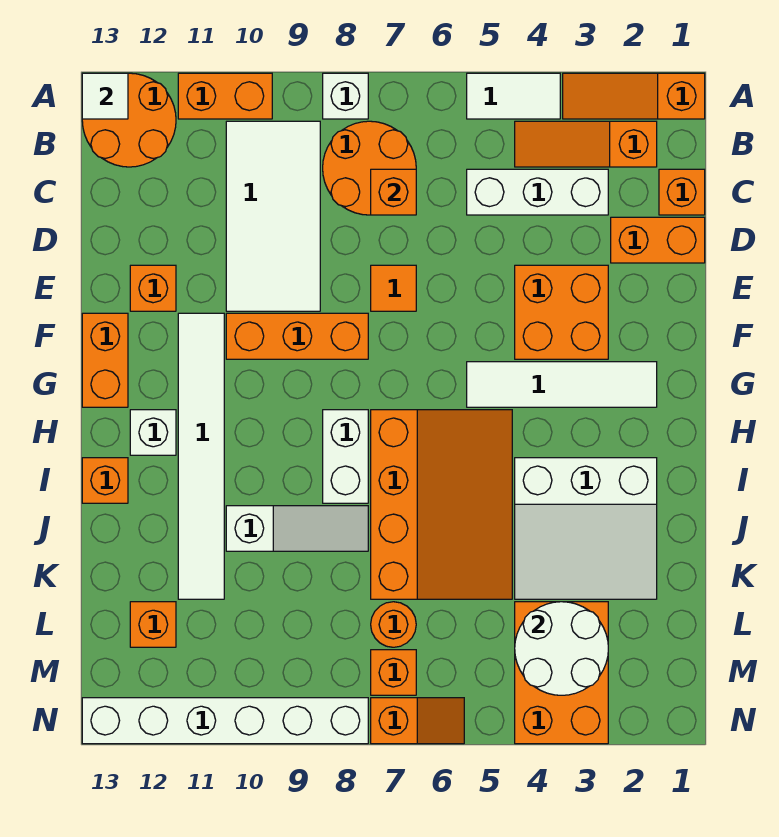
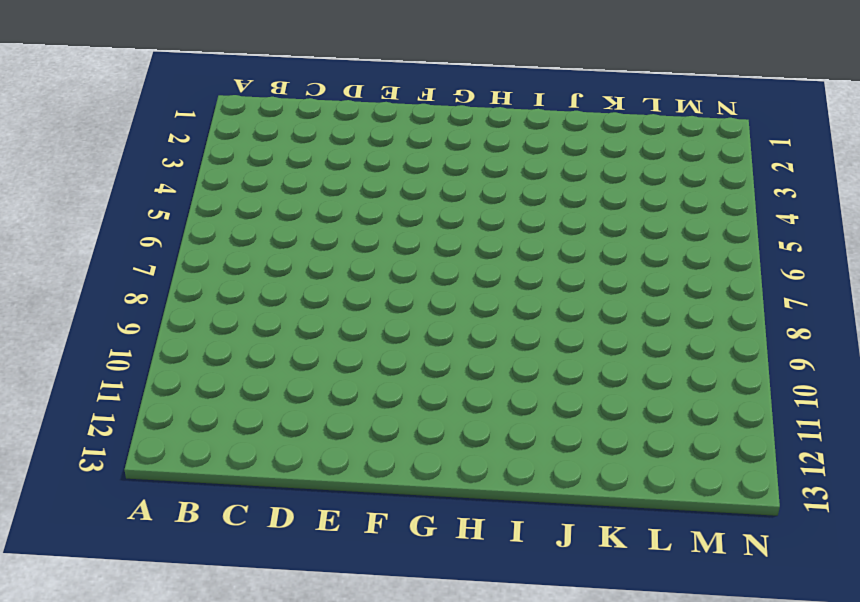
none -> orange slope A1:A3 level 1 top 1
none -> white tile A4:A5 level 1
none -> white brick A8 level 1
none -> orange brick A10:A11 level 1

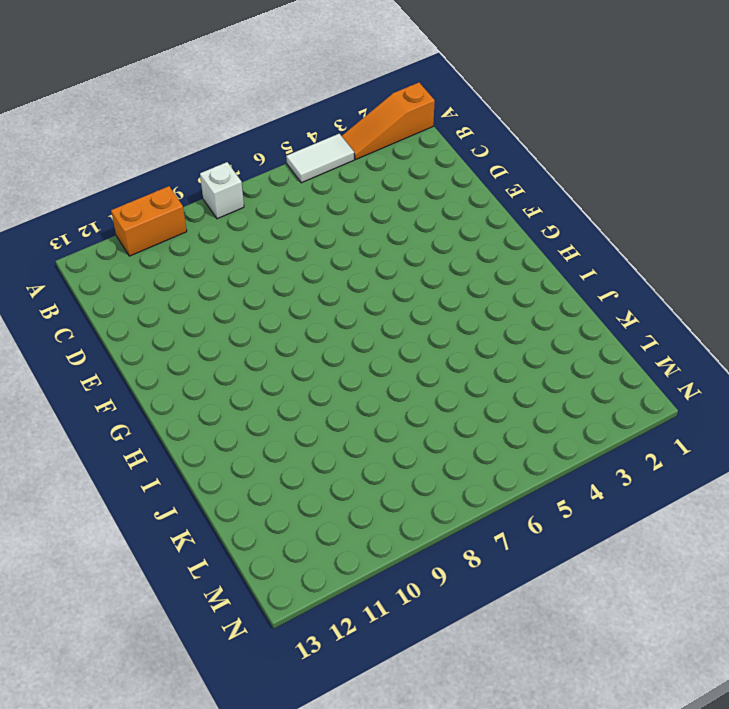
none -> orange round brick A12:B13 level 1
none -> orange slope B2:B4 level 1 top 2
none -> orange round brick B7:C8 level 1
none -> white tile B9:E10 level 1

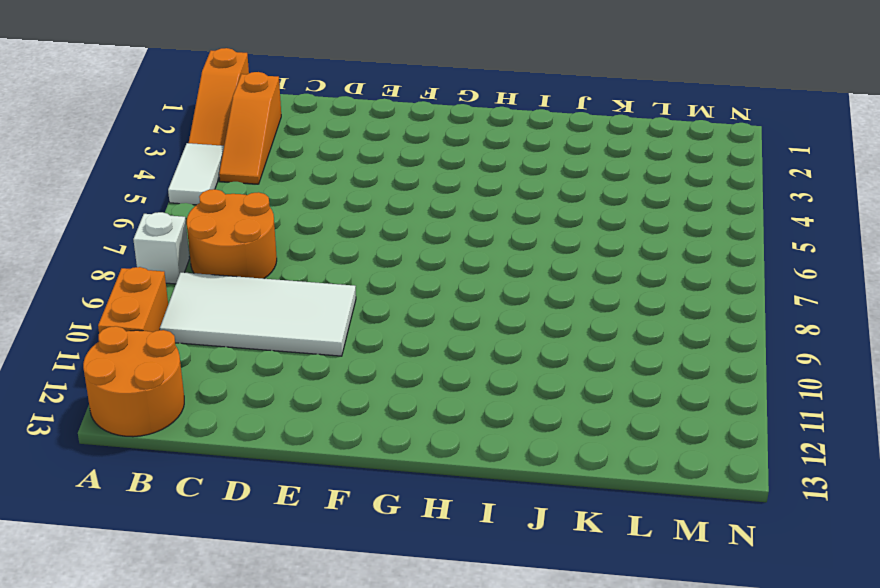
none -> orange brick C1 level 1
none -> white brick C3:C5 level 1
none -> orange brick D1:D2 level 1
none -> orange brick E3:F4 level 1

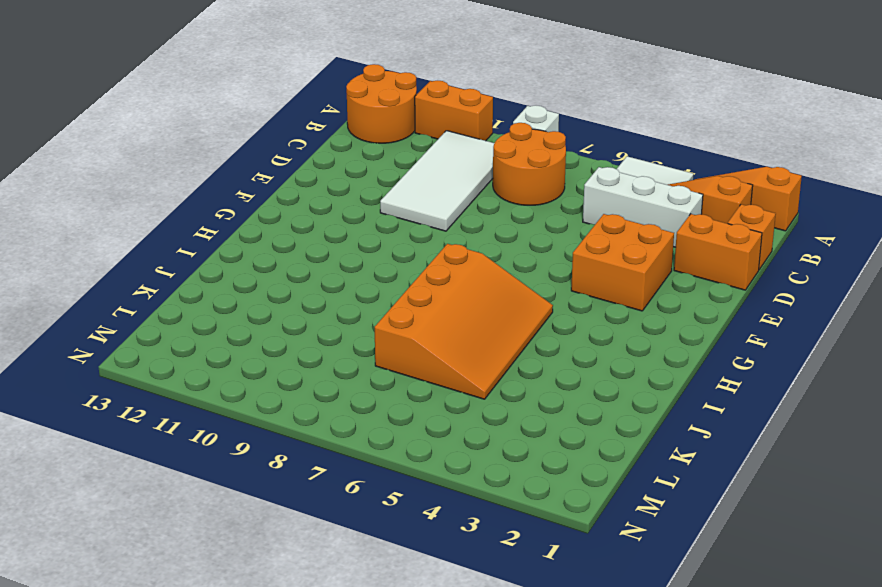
none -> orange tile E7 level 1
none -> orange brick E12 level 1
none -> orange brick F8:F10 level 1
none -> white tile F11:K11 level 1

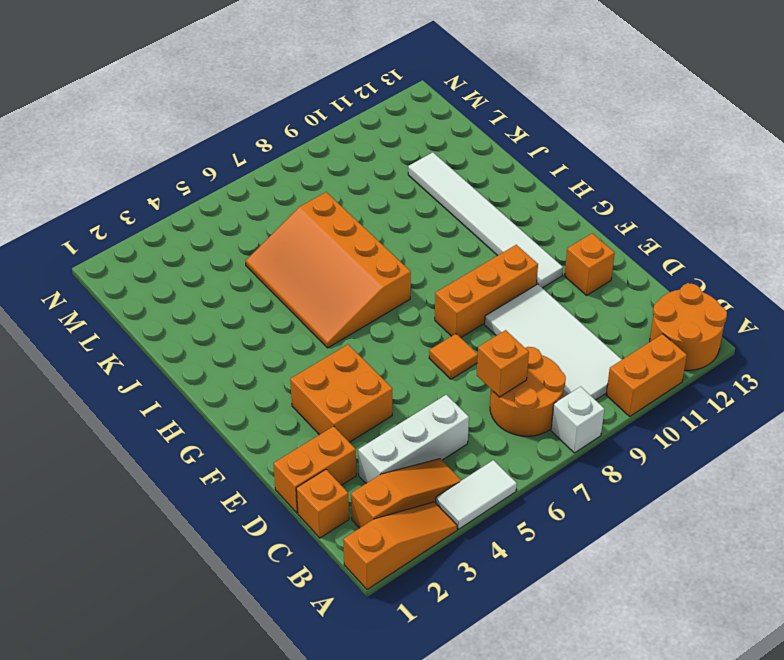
none -> orange brick F13:G13 level 1
none -> white tile G2:G5 level 1
none -> white brick H8:I8 level 1
none -> white brick H12 level 1

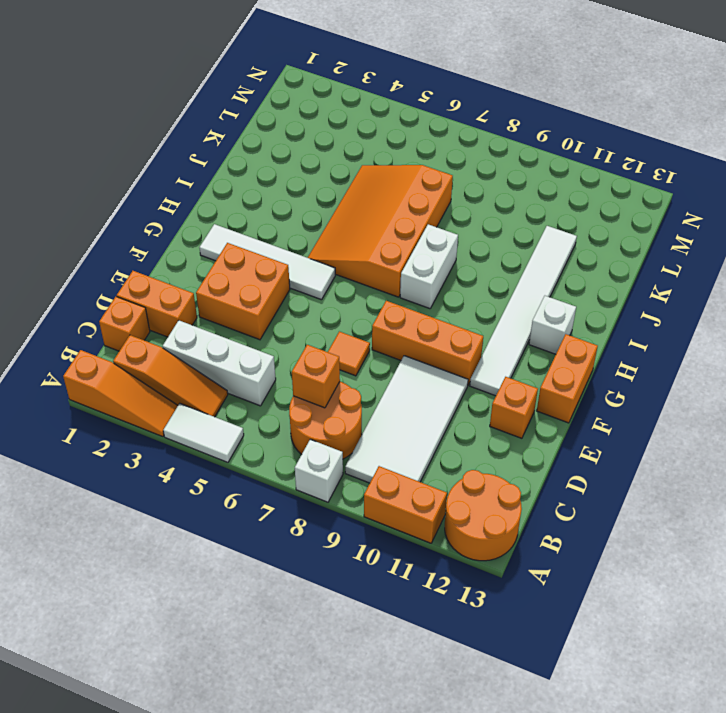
none -> white slope I2:K4 level 1 top I
none -> orange brick I13 level 1
none -> white slope J8:J10 level 1 top 10
none -> orange brick L3:N4 level 1

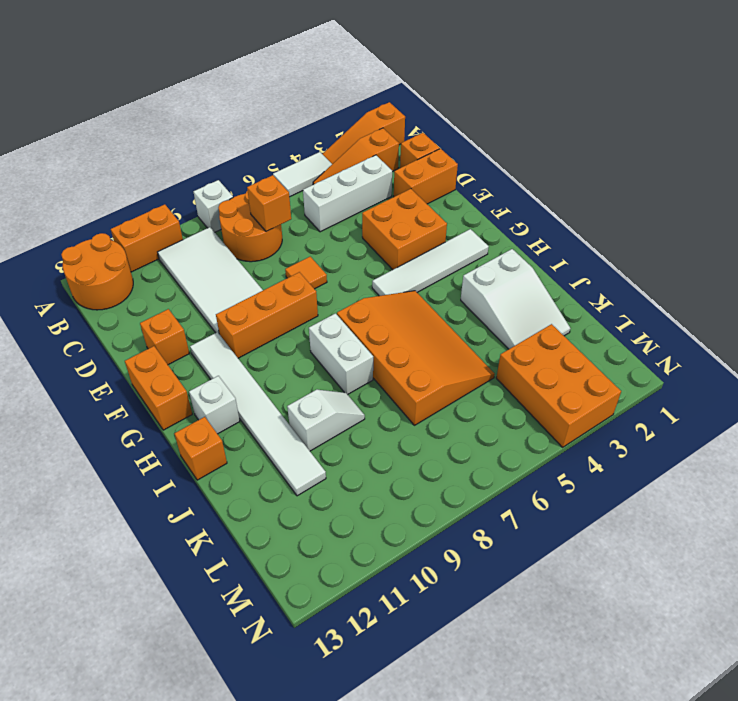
white slope I2:K3 level 1 top I -> white slope I2:K4 level 1 top I
white slope J9:J10 level 1 top 10 -> white slope J8:J10 level 1 top 10
none -> orange round brick L7 level 1
none -> orange brick L12 level 1
none -> orange brick M7 level 1
none -> orange slope N6:N7 level 1 top 7

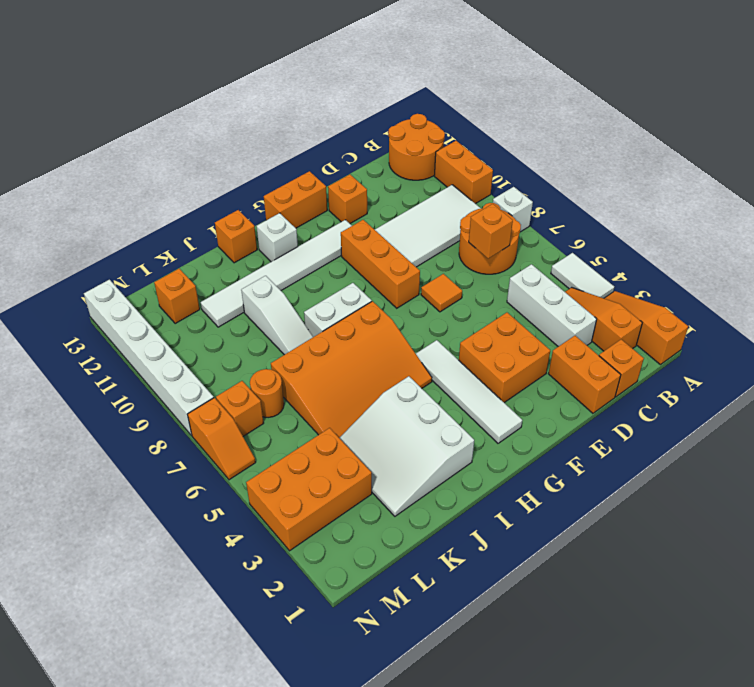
none -> white tile A13 level 2
none -> white round brick L3:M4 level 2

